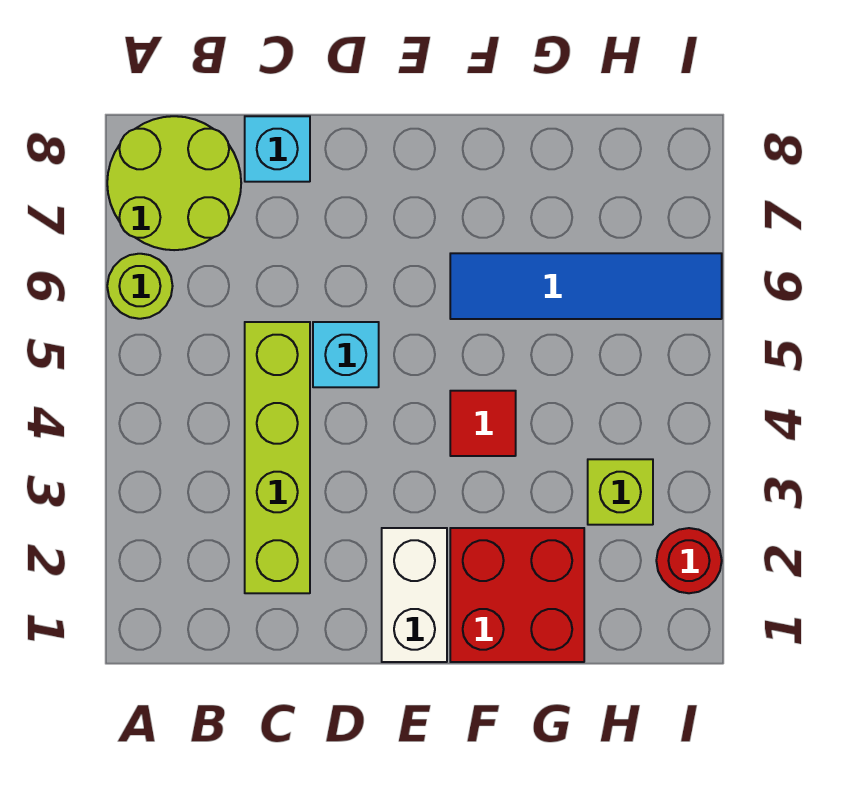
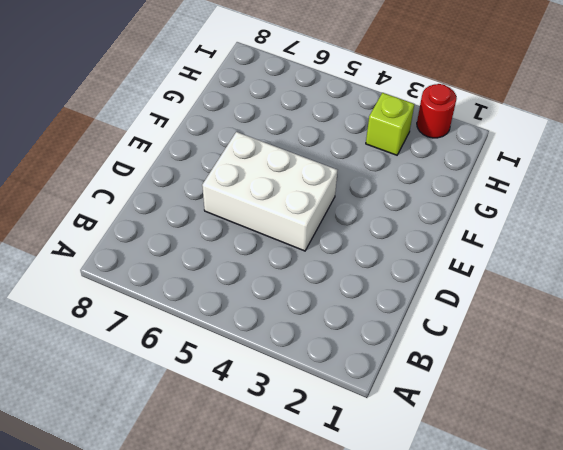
white brick D4:E6 level 1 -> cyan brick D5 level 1
none -> lime round brick A6 level 1
none -> lime round brick A7:B8 level 1

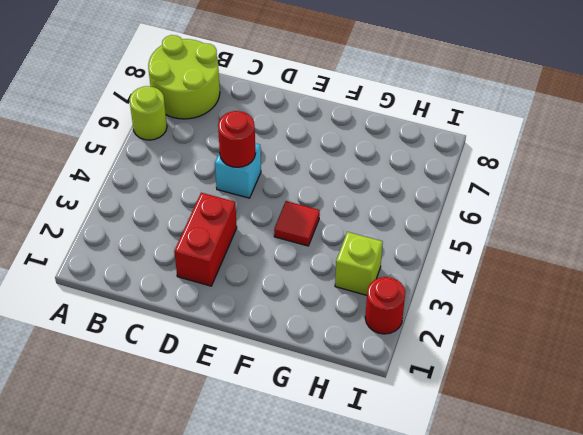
red brick D2:D3 level 1 -> none
red round brick D5 level 2 -> none
none -> lime brick C2:C5 level 1
none -> cyan brick C8 level 1

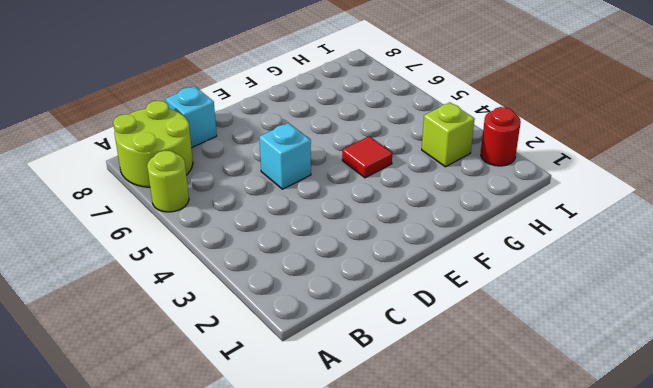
none -> lime brick C2:C5 level 1
none -> white brick E1:E2 level 1

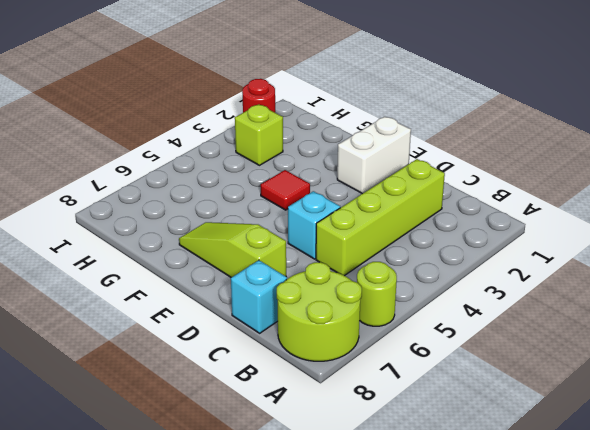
lime slope D7:F7 level 1 top D -> none
none -> red brick F1:G2 level 1
none -> blue tile F6:I6 level 1

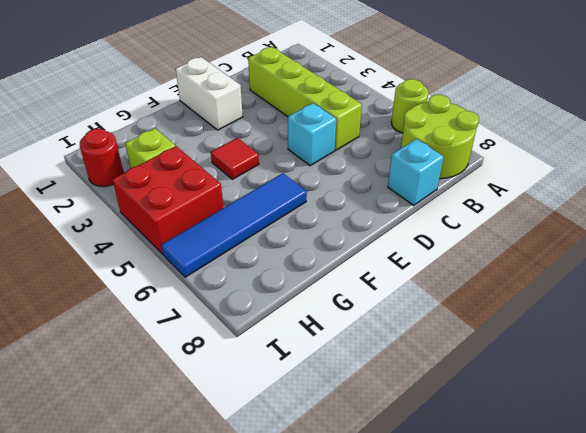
red brick H4:I5 level 1 -> red brick F1:G2 level 1

